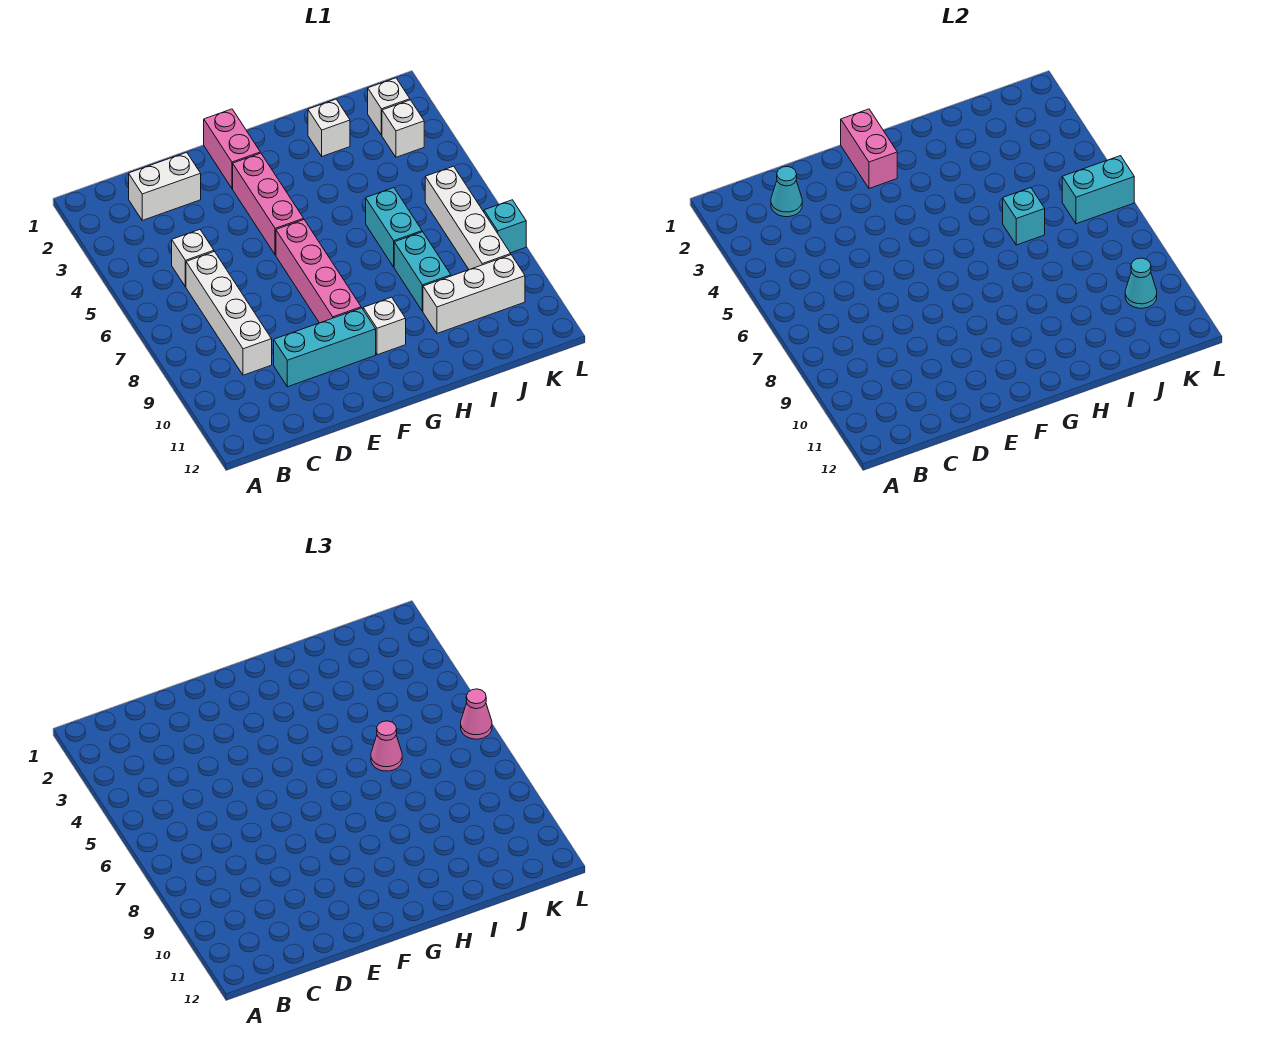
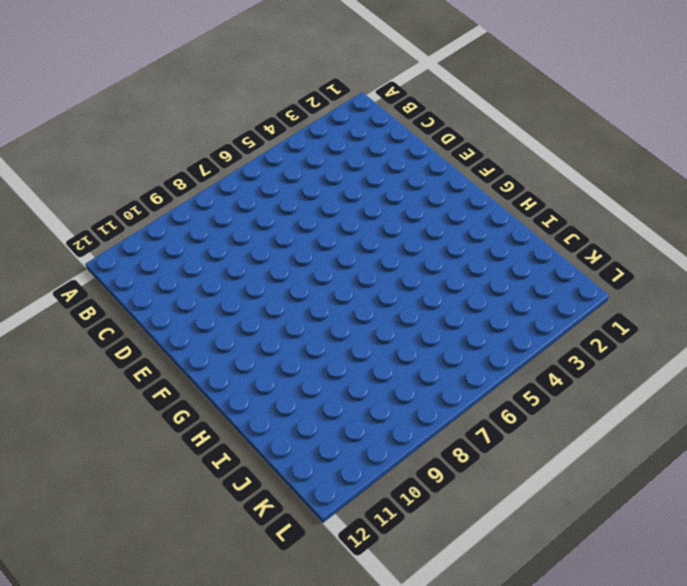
none -> white brick C2:D2 level 1
none -> white brick C5 level 1
none -> white brick C6:C9 level 1

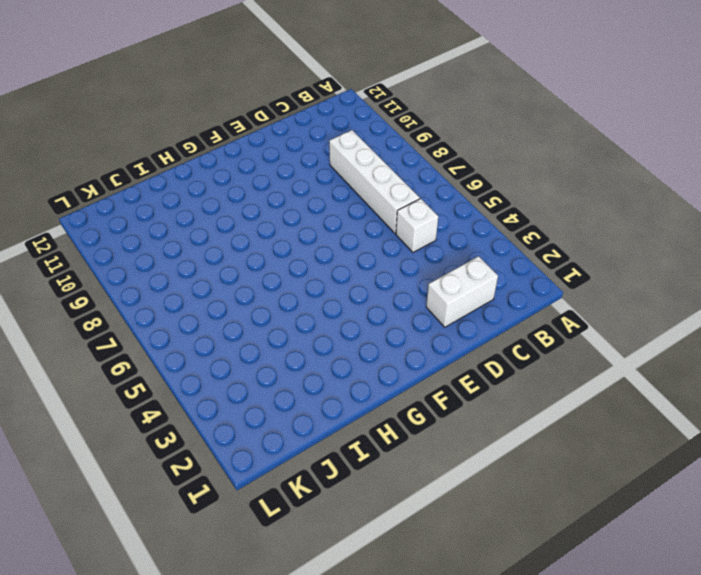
none -> cyan brick D10:F10 level 1
none -> pink brick F1:F2 level 1
none -> pink brick F3:F5 level 1

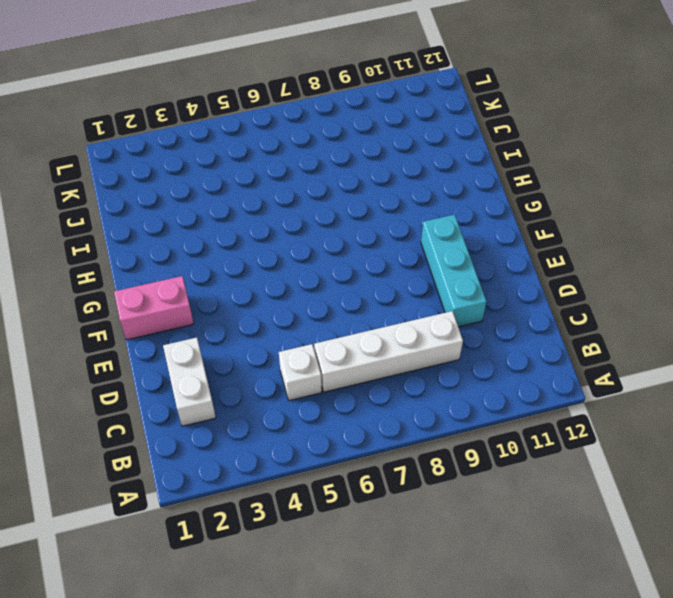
none -> pink brick F3:F5 level 1
none -> pink brick F6:F9 level 1
none -> white brick G10 level 1

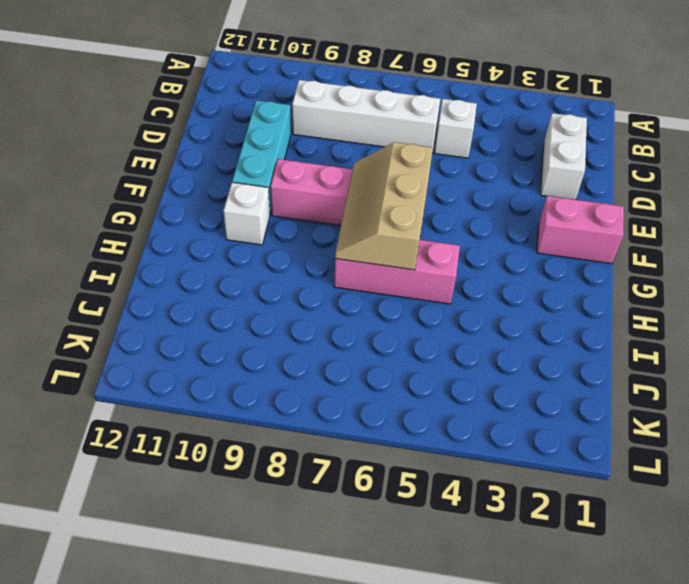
tan slope F6:H7 level 2 top 6 -> none
pink brick H5:H7 level 1 -> pink brick F3:F5 level 1
none -> white brick I2 level 1
none -> cyan brick I6:I7 level 1
none -> cyan brick I8:I9 level 1

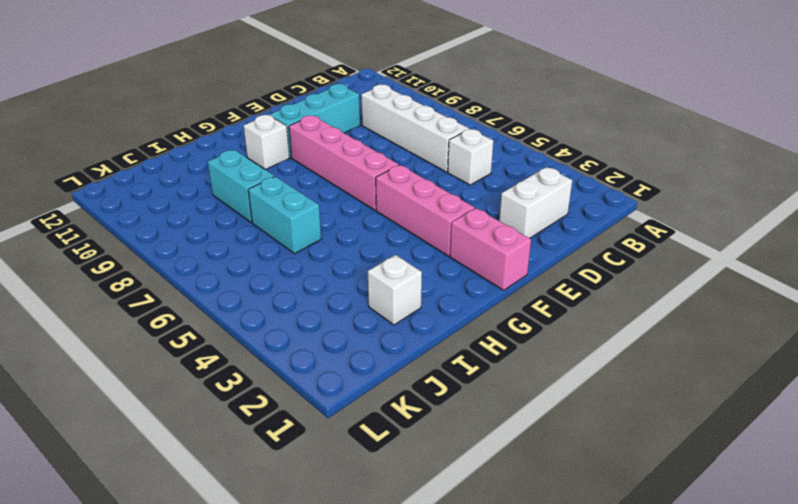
none -> white brick I10:K10 level 1
none -> white brick K2 level 1
none -> white brick K3 level 1

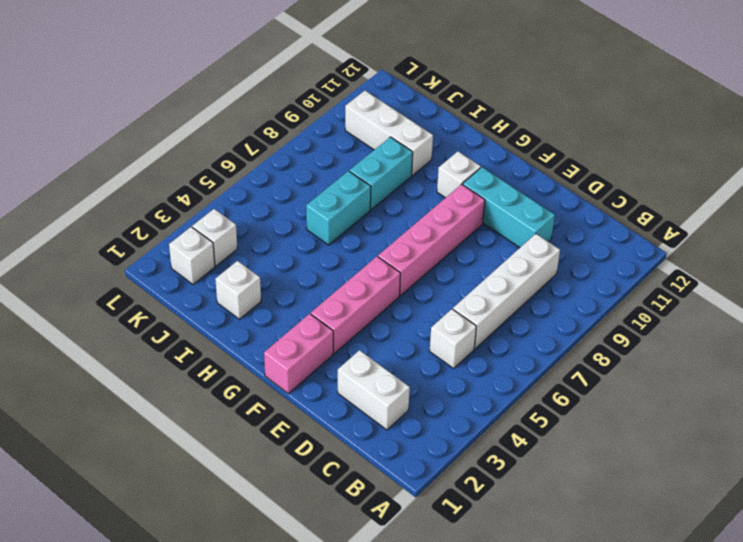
none -> white brick K6:K9 level 1
none -> cyan brick L8 level 1
none -> cyan cone C2 level 2

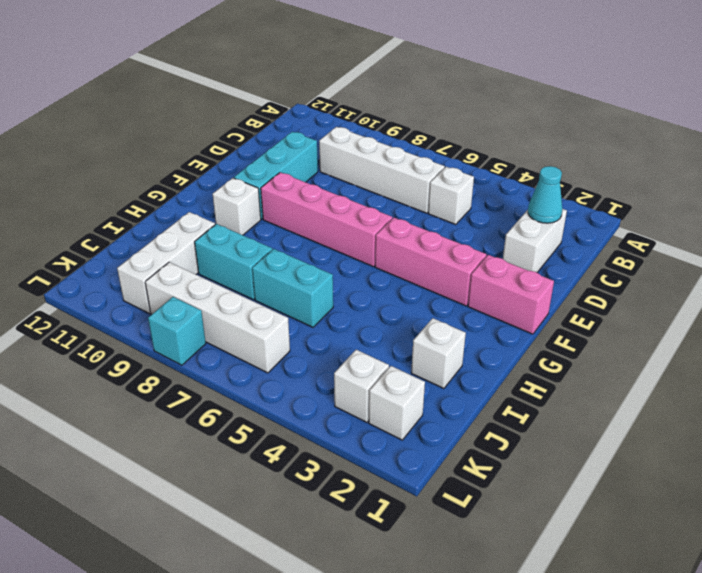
none -> pink brick F1:F2 level 2
none -> cyan brick I6 level 2
none -> cyan brick K6:L6 level 2

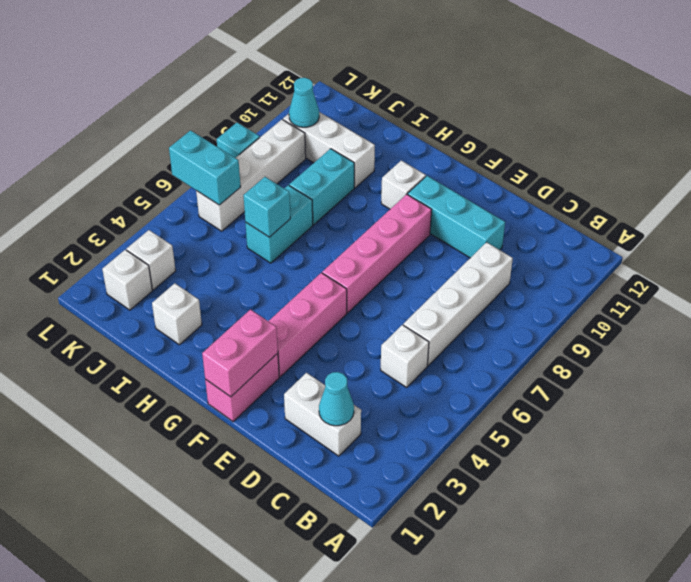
none -> pink cone I6 level 3
none -> pink cone L6 level 3

